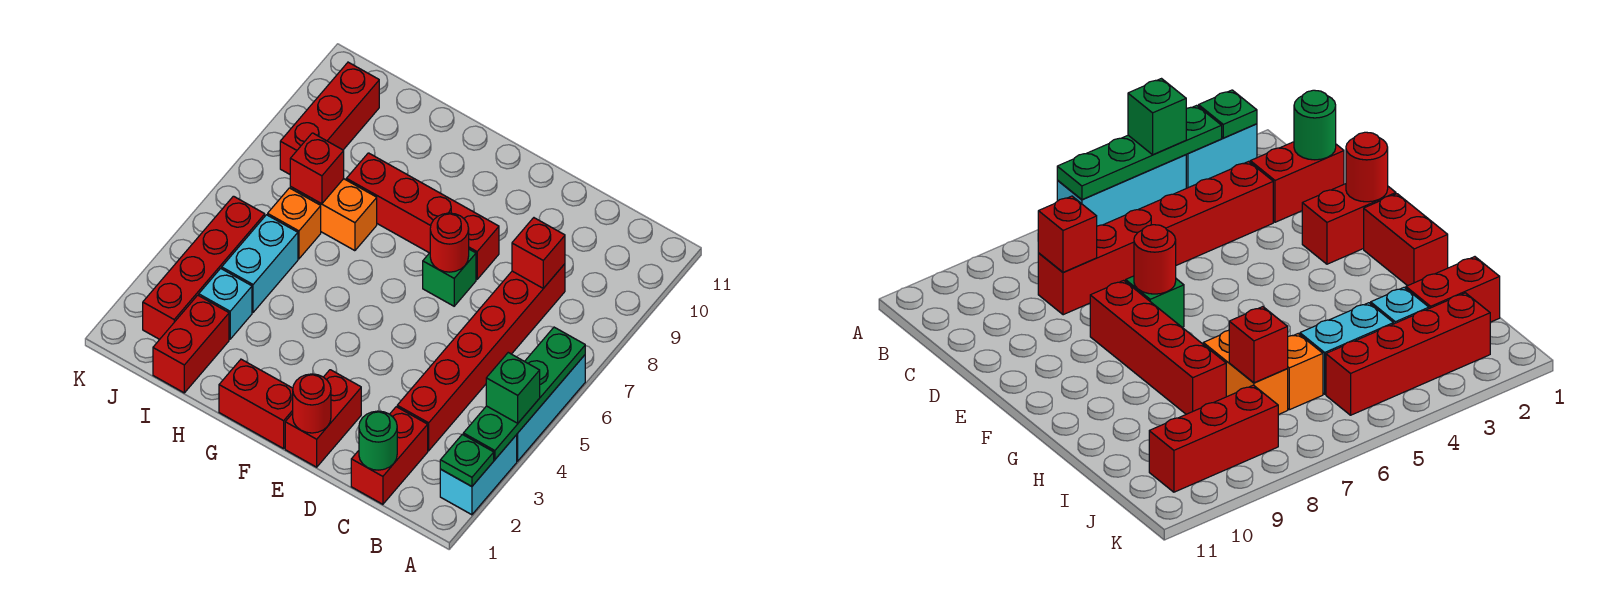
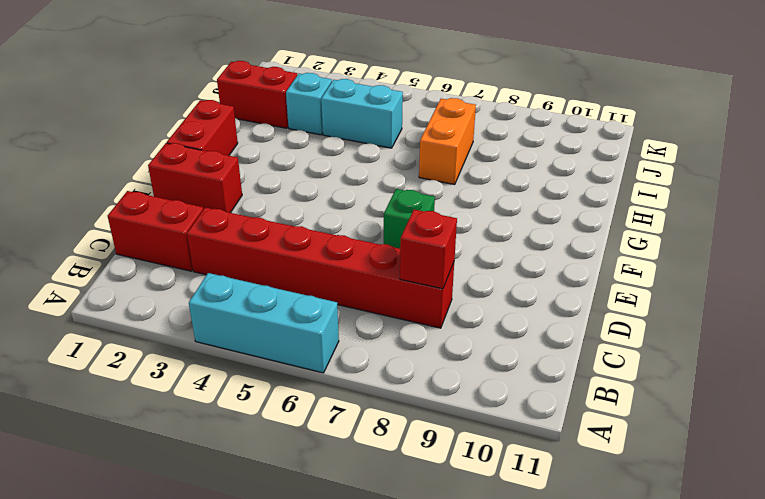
none -> cyan brick A2:A3 level 1
none -> red brick E8:H8 level 1
none -> orange brick I6 level 1

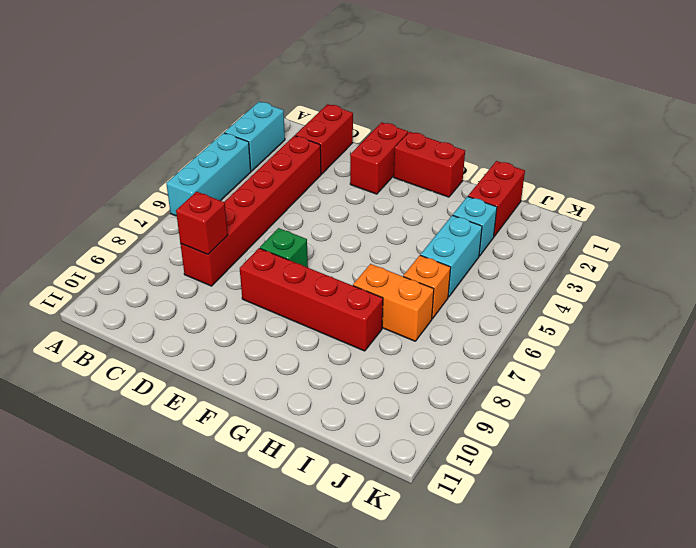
none -> red brick J2:J5 level 1
none -> red brick J8:J10 level 1
none -> green plate A2 level 2

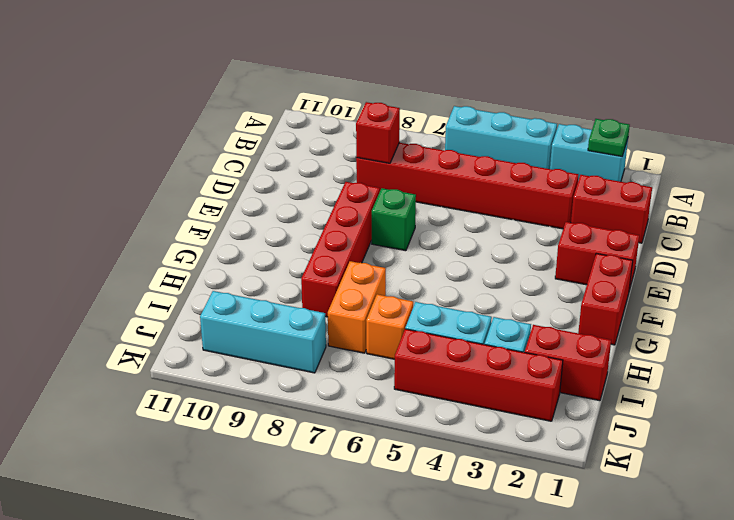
cyan brick J8:J10 level 1 -> red brick J8:J10 level 1
none -> green plate A3:A6 level 2
none -> green round brick C1 level 2
none -> red round brick E1 level 2

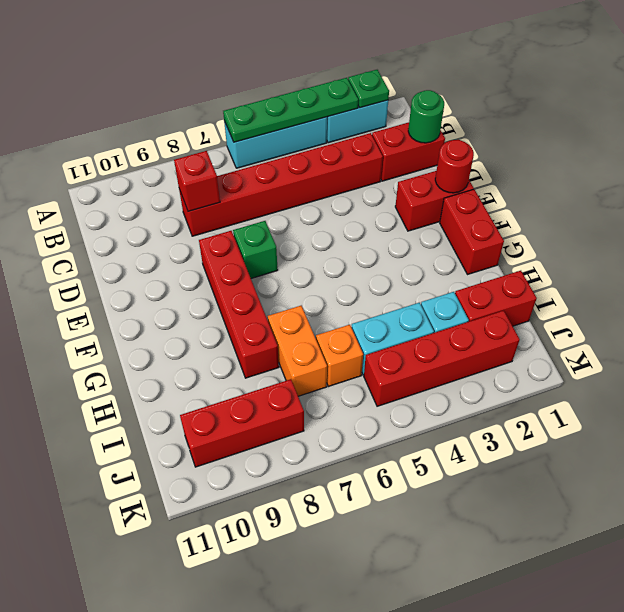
none -> red round brick E7 level 2
none -> red brick I7 level 2
none -> green brick A4 level 3

